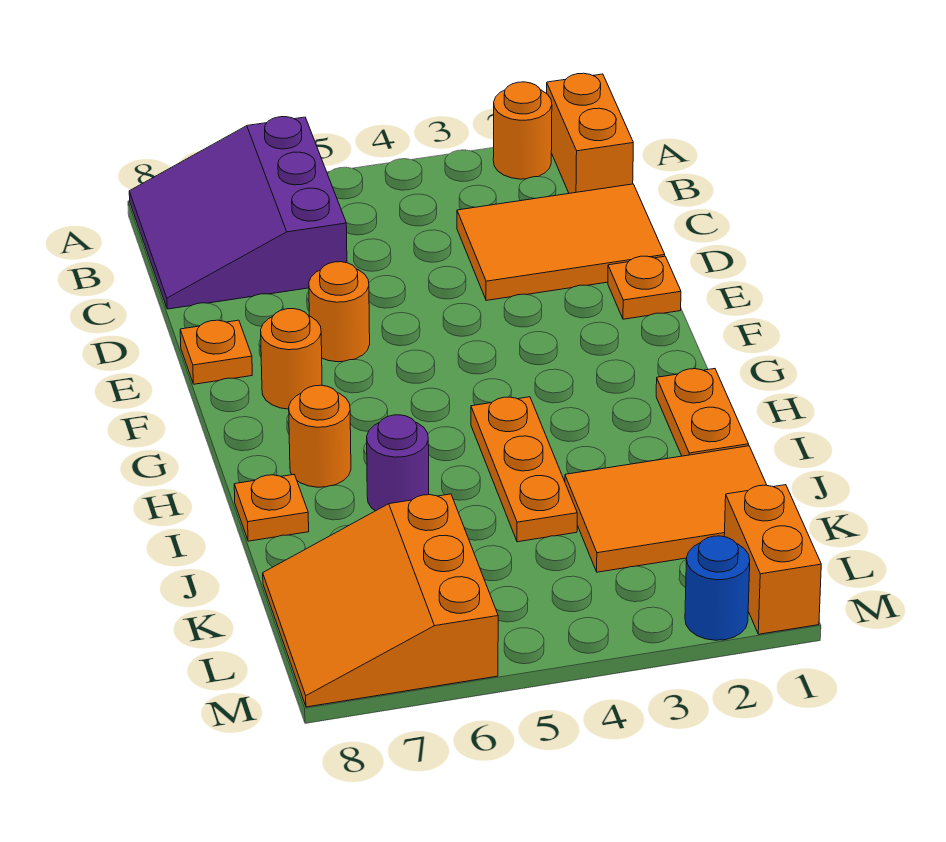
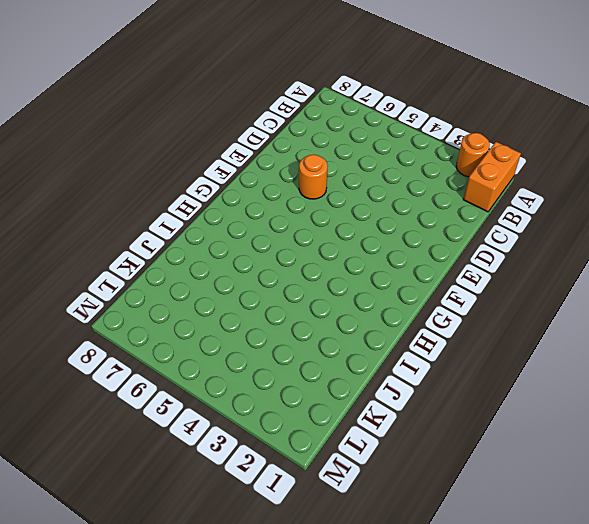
none -> purple slope A6:C8 level 1 top 6
none -> orange tile C1:D3 level 1
none -> orange plate E1 level 1

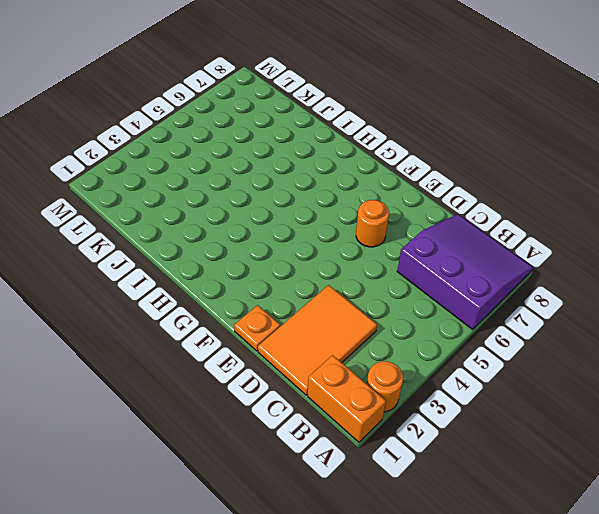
none -> orange plate E8 level 1
none -> orange round brick F7 level 1
none -> orange plate H1:I1 level 1

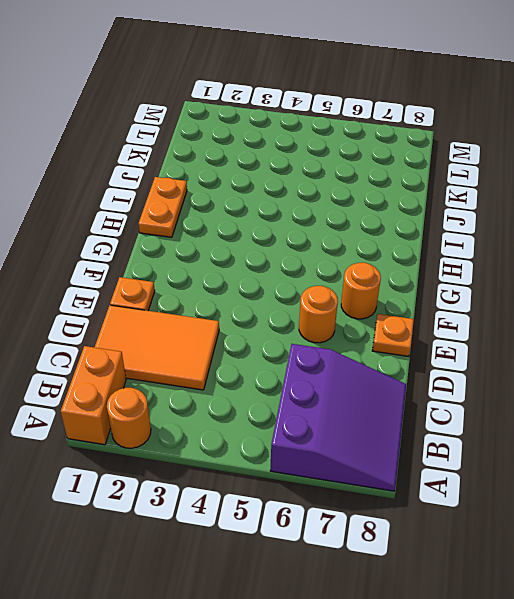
none -> orange plate H4:J4 level 1
none -> orange round brick H7 level 1
none -> purple round brick I6 level 1

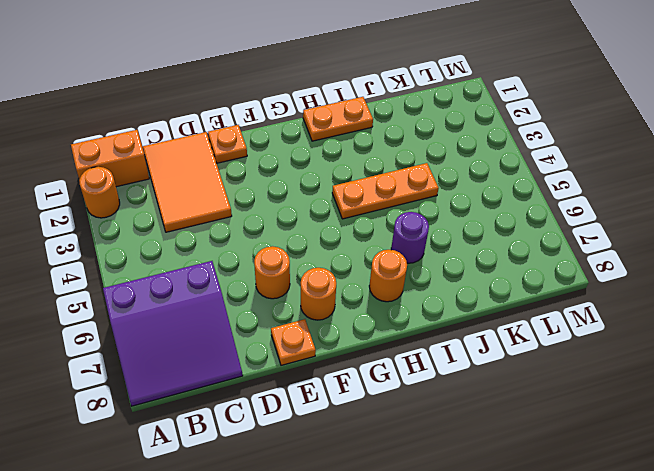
none -> orange plate I8 level 1
none -> orange tile J1:K3 level 1
none -> orange slope K6:M8 level 1 top 6

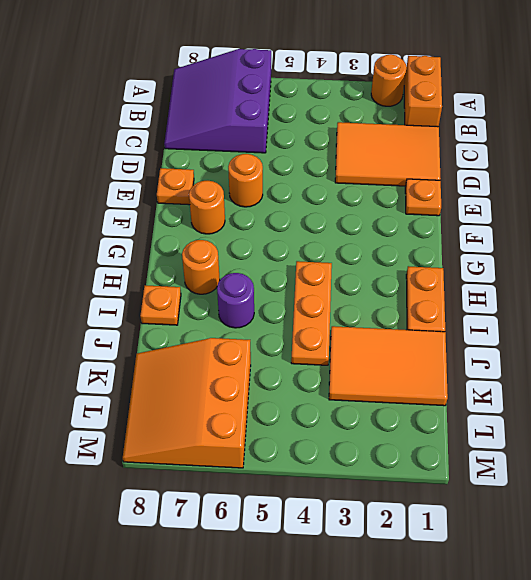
none -> orange brick L1:M1 level 1
none -> blue round brick M2 level 1

